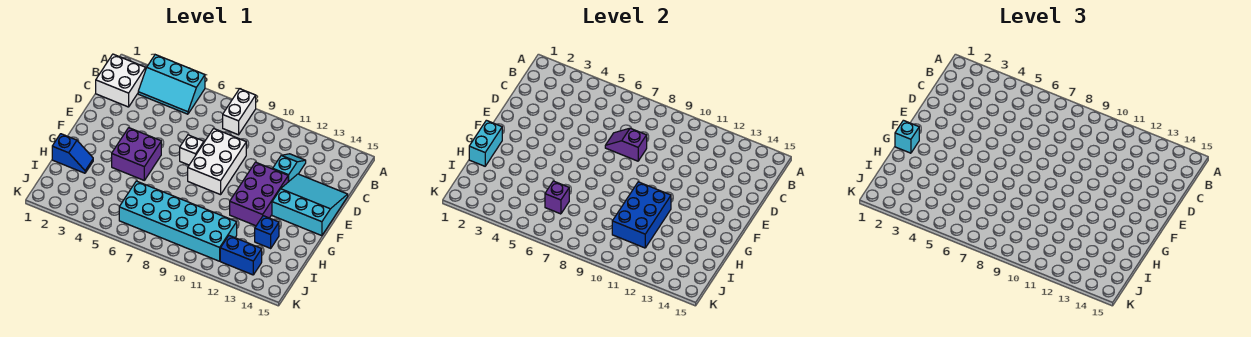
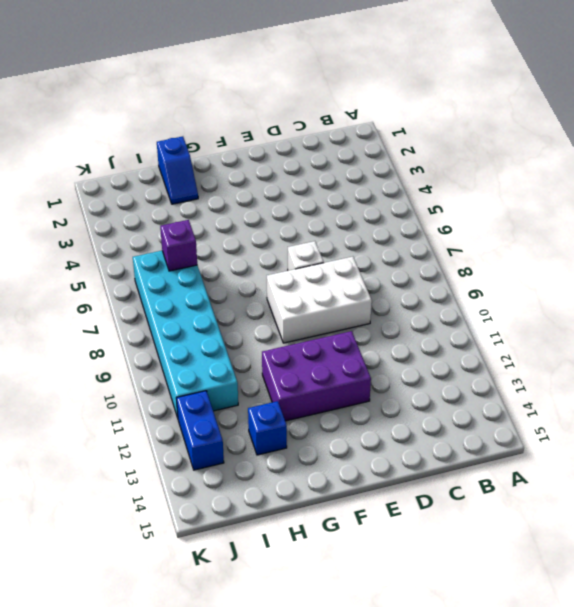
none -> cyan slope A3:B5 level 1 top A
none -> white brick A8:B8 level 1
none -> white brick B1:C2 level 1

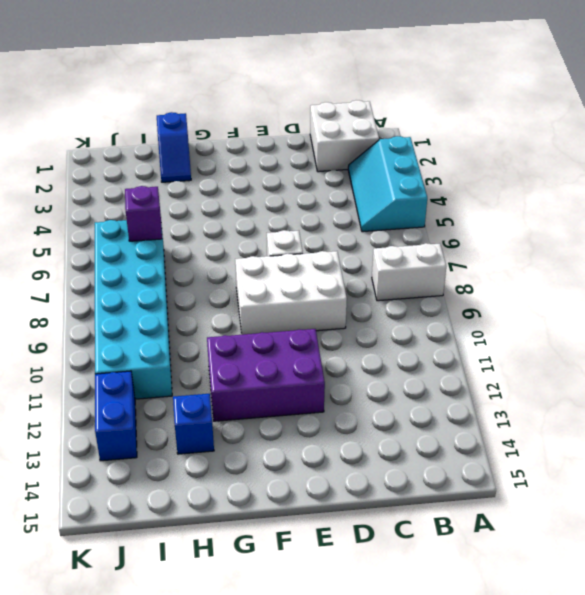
none -> cyan slope C12:D12 level 1 top D
none -> cyan slope D13:F15 level 1 top F
none -> purple brick F4:G5 level 1

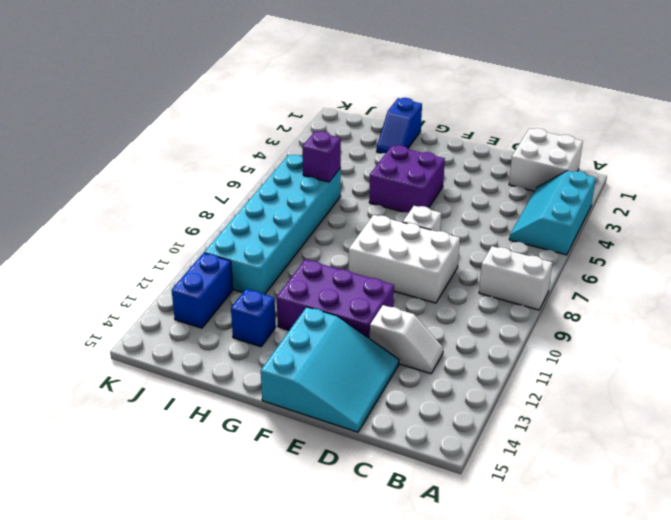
white slope C12:D12 level 1 top D -> cyan slope C12:D12 level 1 top D
none -> purple slope D7:D8 level 2 top 8
none -> cyan brick G1:H1 level 2
none -> blue brick G10:I11 level 2

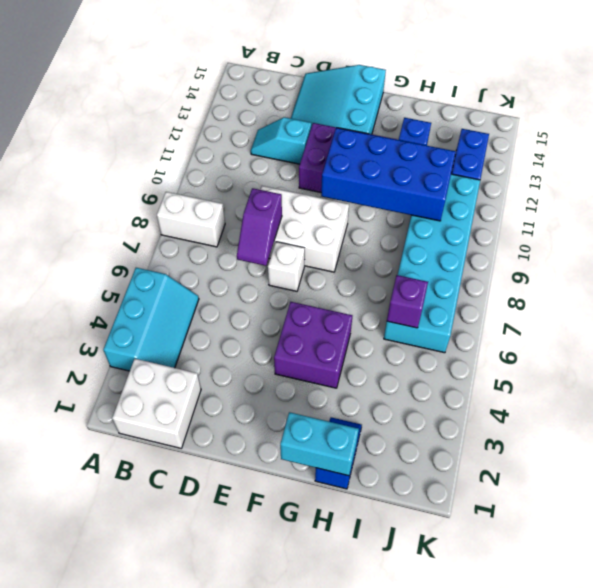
blue brick F10:I11 level 2 -> blue brick G10:I11 level 2
none -> cyan brick G1 level 3

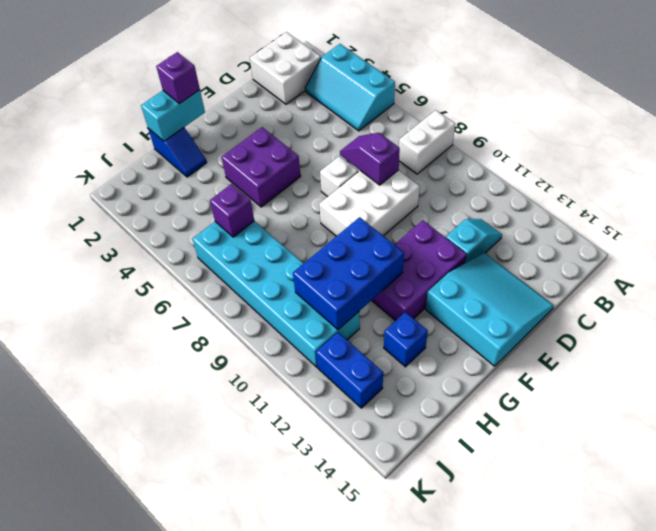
purple brick G1 level 3 -> cyan brick G1 level 3

